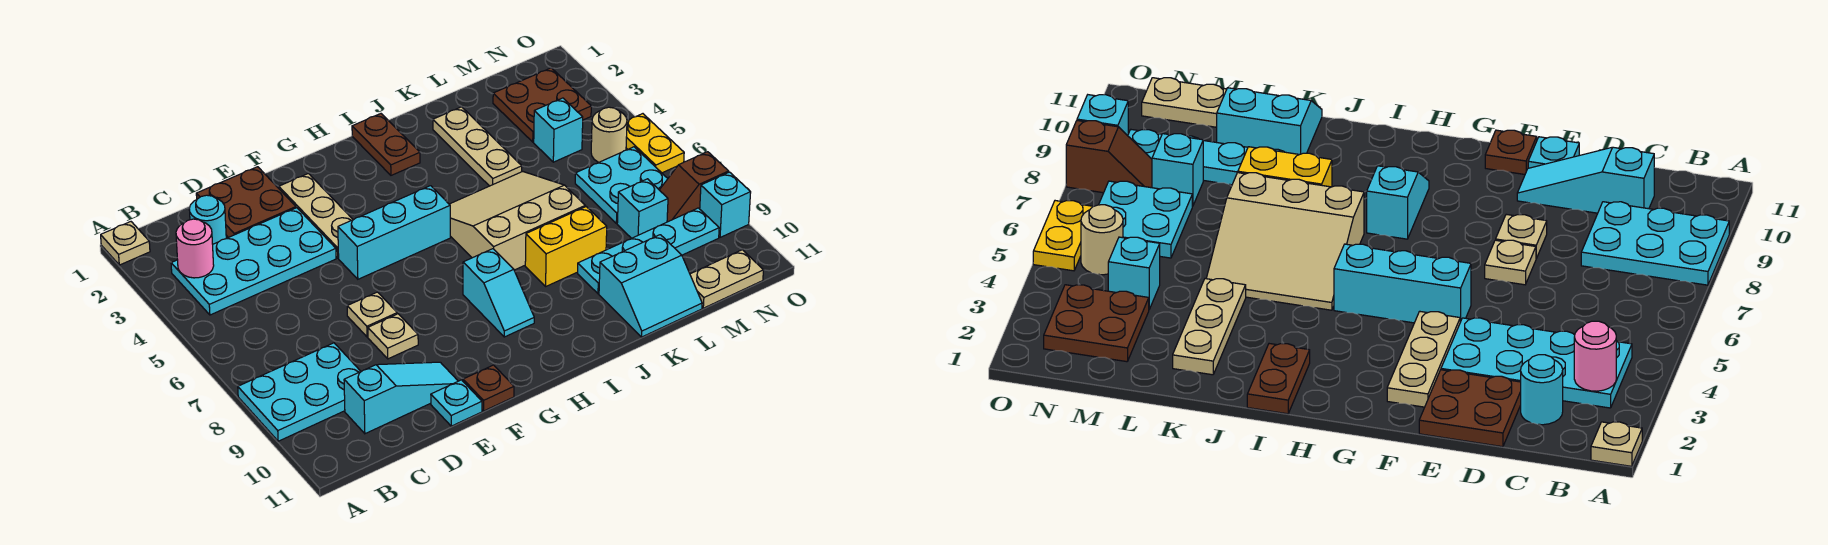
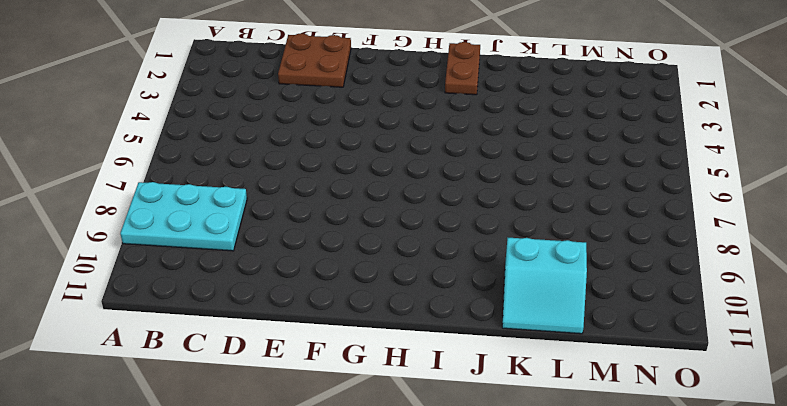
none -> tan plate A1 level 1
none -> cyan plate B3:E4 level 1
none -> cyan round brick C2 level 1

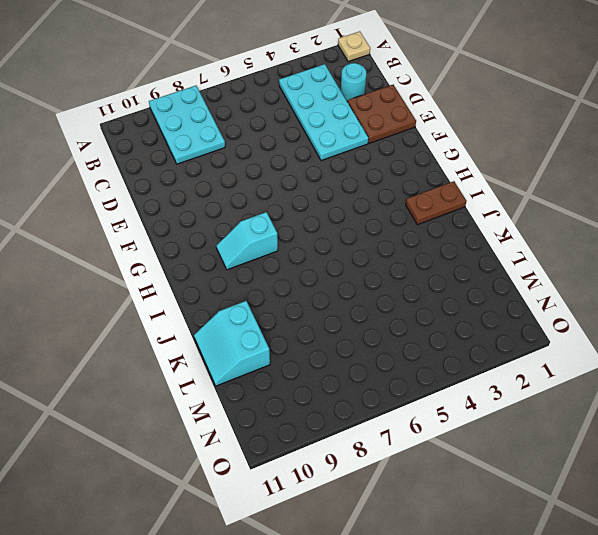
none -> cyan slope C10:E10 level 1 top C
none -> tan plate E7 level 1
none -> tan plate E8 level 1

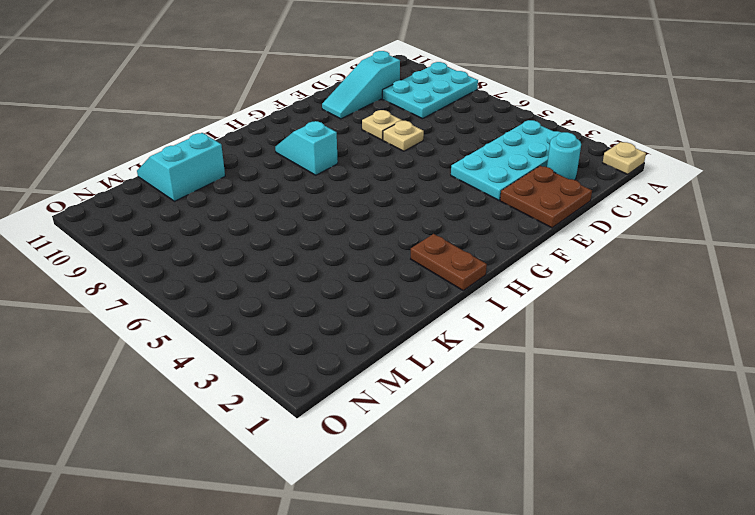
none -> cyan plate E11 level 1
none -> tan plate F2:F4 level 1
none -> cyan brick F5:H5 level 1

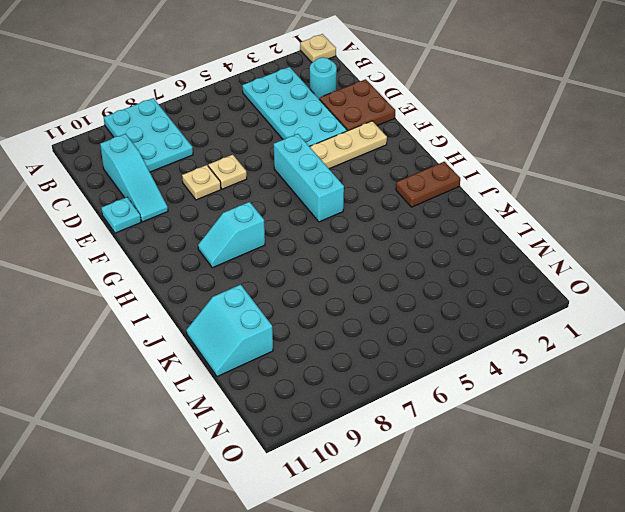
none -> brown plate F11 level 1
none -> tan slope I5:K7 level 1 top 7
none -> yellow brick J8:K8 level 1

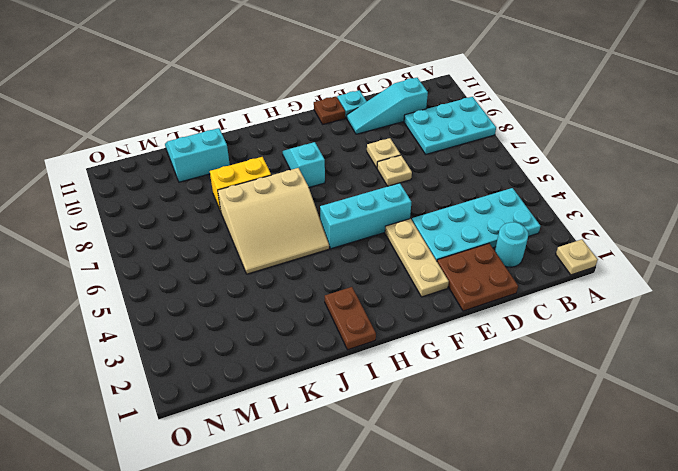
none -> tan plate K2:K4 level 1
none -> cyan plate K9:N9 level 1
none -> brown plate M2:N3 level 1

